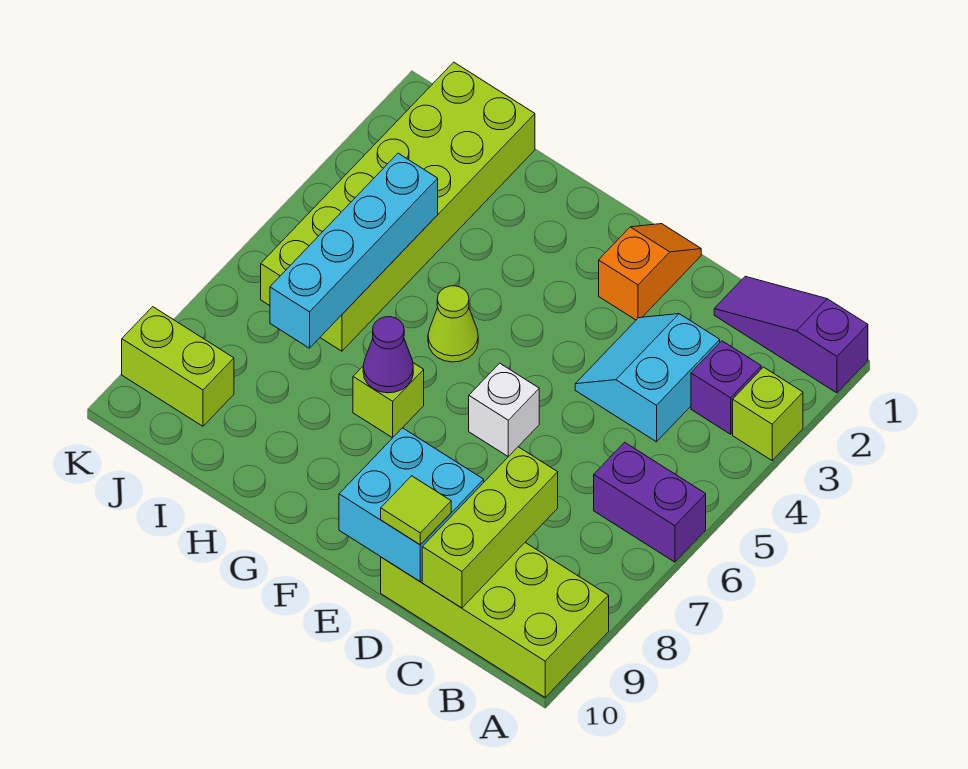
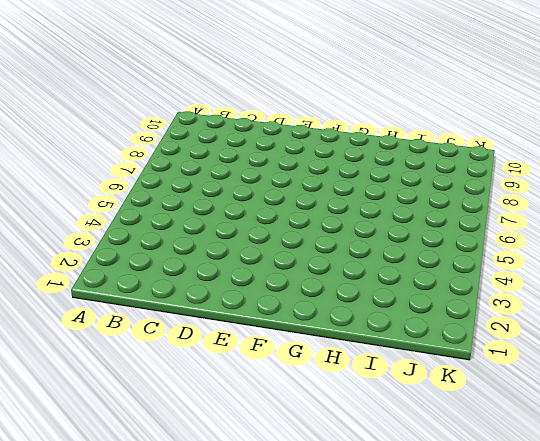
none -> purple slope A1:C1 level 1 top A
none -> lime brick A3 level 1
none -> purple brick A6:B6 level 1

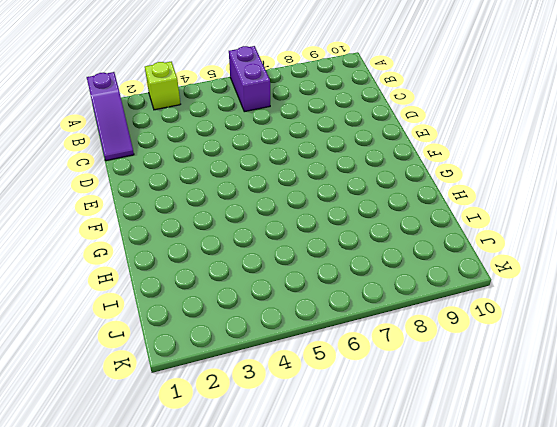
none -> lime brick A9:D10 level 1
none -> purple brick B3 level 1
none -> cyan slope C3:D4 level 1 top C

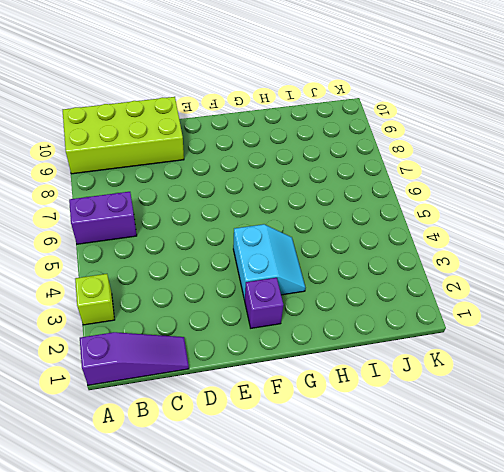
purple brick F2 level 1 -> purple brick B3 level 1
cyan slope F3:G4 level 1 top F -> cyan slope C3:D4 level 1 top C
none -> orange slope E1:E2 level 1 top 2
none -> white brick E6 level 1
none -> lime cone G5 level 1

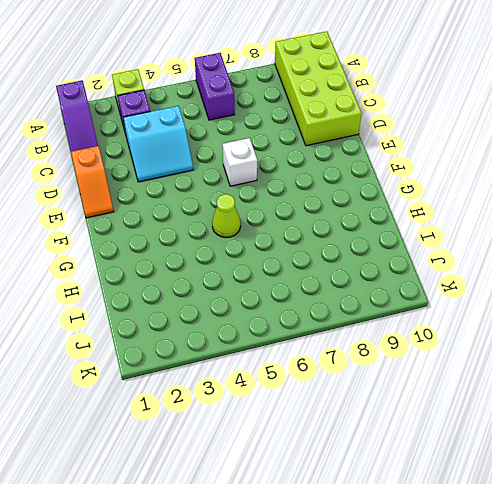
orange slope D1:E1 level 1 top D -> orange slope E1:E2 level 1 top 2
none -> lime brick G7 level 1
none -> lime brick I1:J6 level 1
none -> lime brick J9:K9 level 1

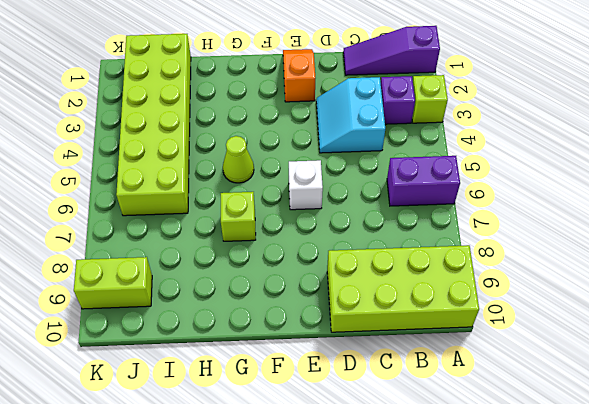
none -> lime brick C8:C10 level 2
none -> cyan brick D9:E10 level 2
none -> purple cone G7 level 2

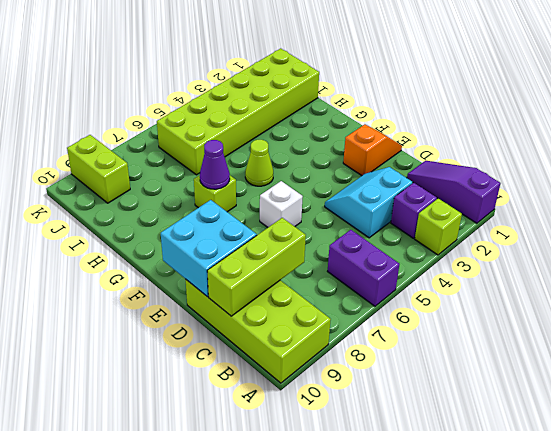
none -> cyan brick I4:I7 level 2
none -> lime tile D10 level 3

